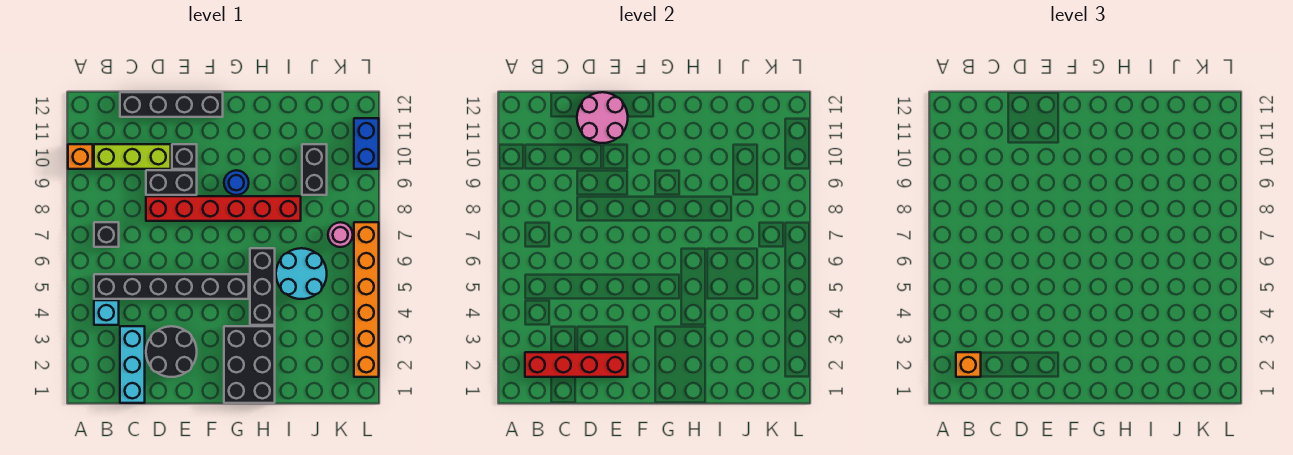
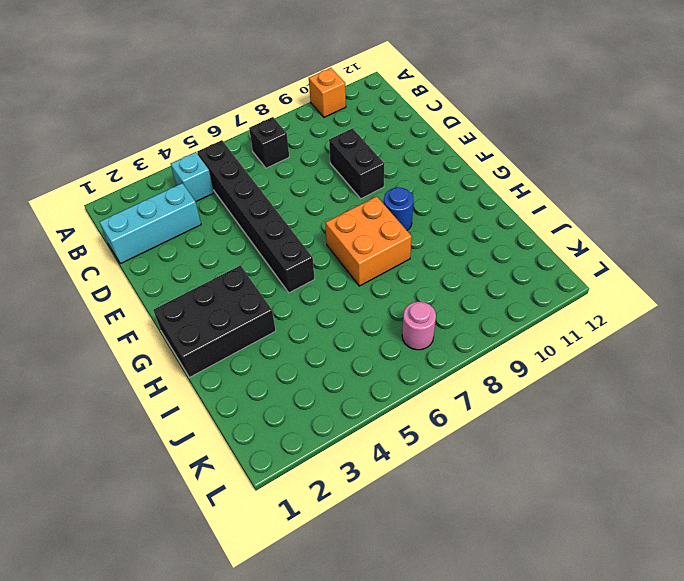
orange brick G7:H8 level 1 -> red brick D8:I8 level 1
none -> lime brick B10:D10 level 1
none -> black brick C12:F12 level 1
none -> black round brick D2:E3 level 1

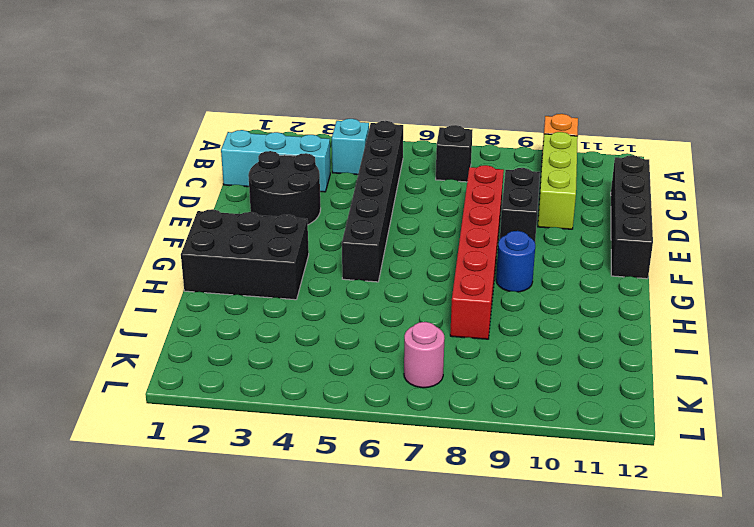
none -> black brick E10 level 1
none -> black brick H4:H6 level 1
none -> cyan round brick I5:J6 level 1

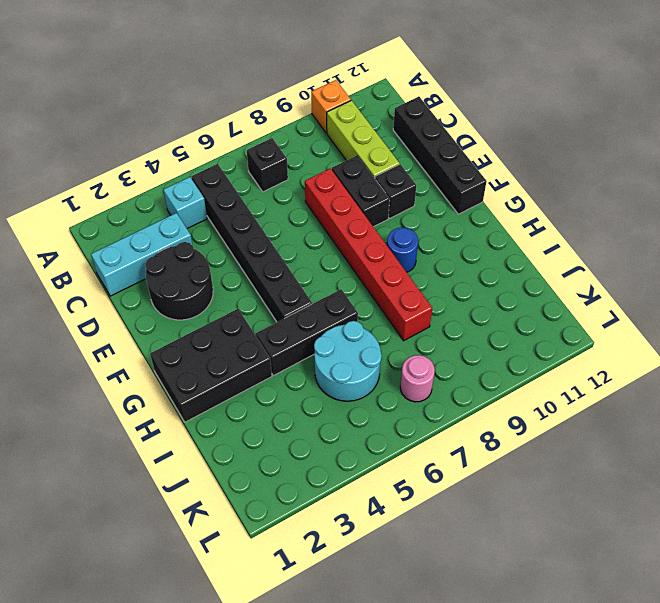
none -> black brick J9:J10 level 1
none -> orange brick L2:L7 level 1
none -> blue brick L10:L11 level 1

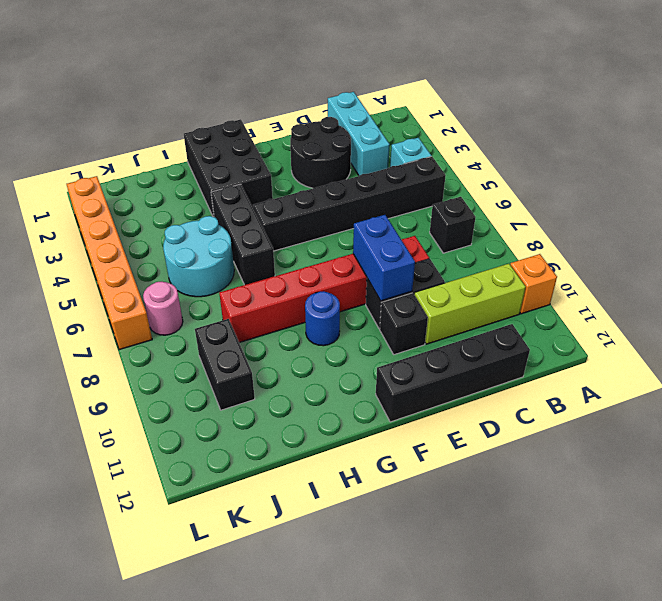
blue brick E8:E9 level 2 -> blue brick L10:L11 level 1
none -> red brick B2:E2 level 2
none -> pink round brick D11:E12 level 2
none -> orange brick B2 level 3

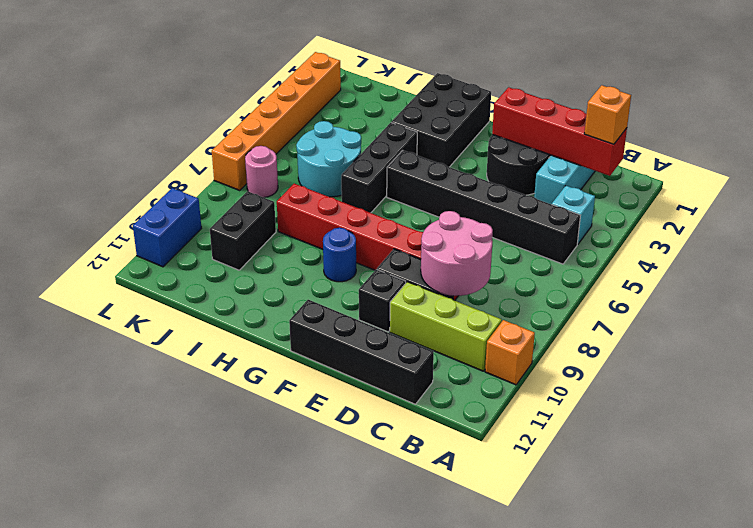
pink round brick C8:D9 level 2 -> pink round brick D11:E12 level 2
none -> black brick B7 level 1

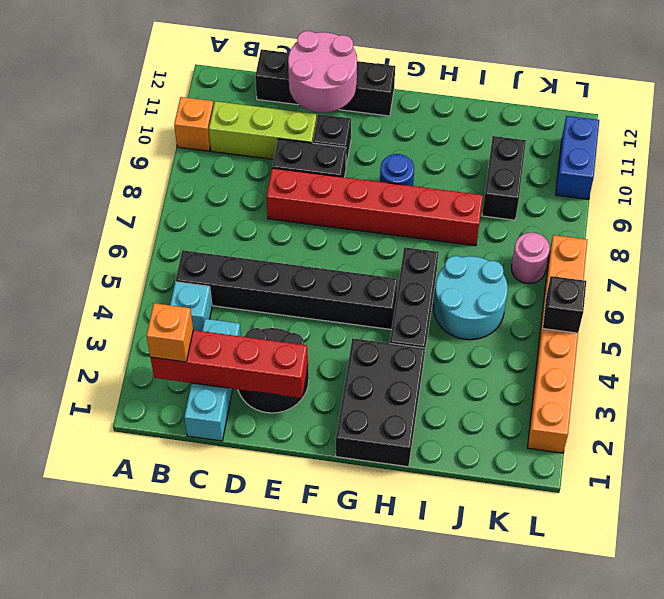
black brick L5 level 2 -> black brick B7 level 1

